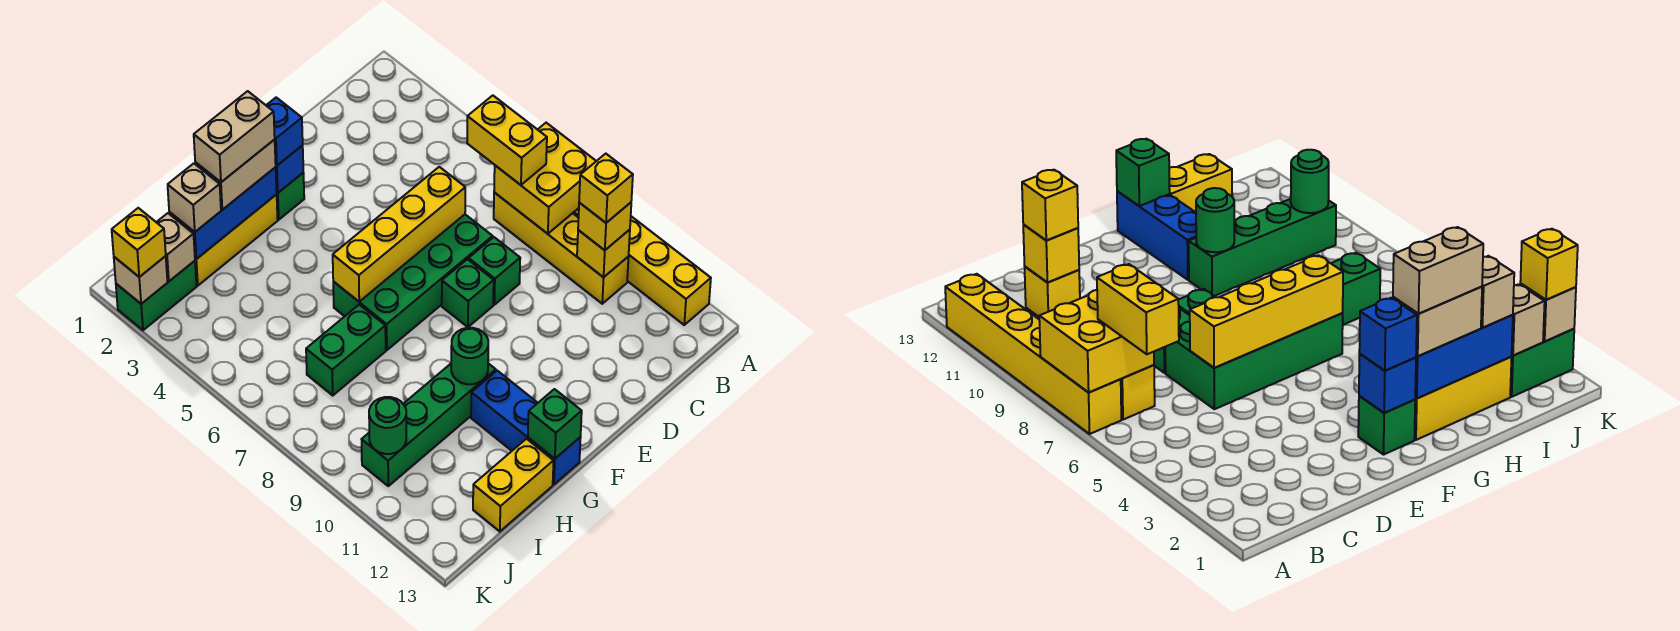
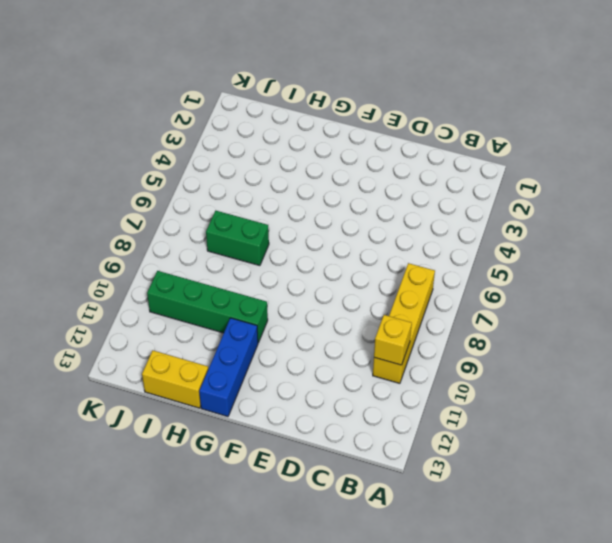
none -> yellow brick A7:A12 level 1
none -> green brick D6:G7 level 1
none -> green brick D8 level 1
none -> green brick E8 level 1

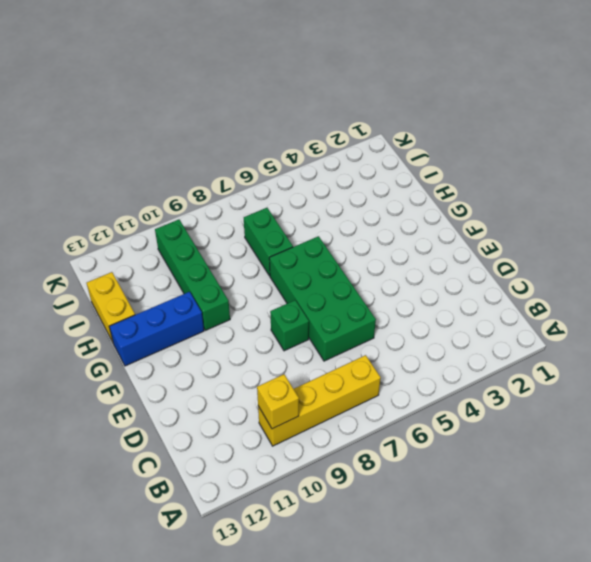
none -> yellow brick A7:A12 level 1
none -> green brick D8 level 1
none -> green brick F2 level 1
none -> yellow brick G2:I2 level 1

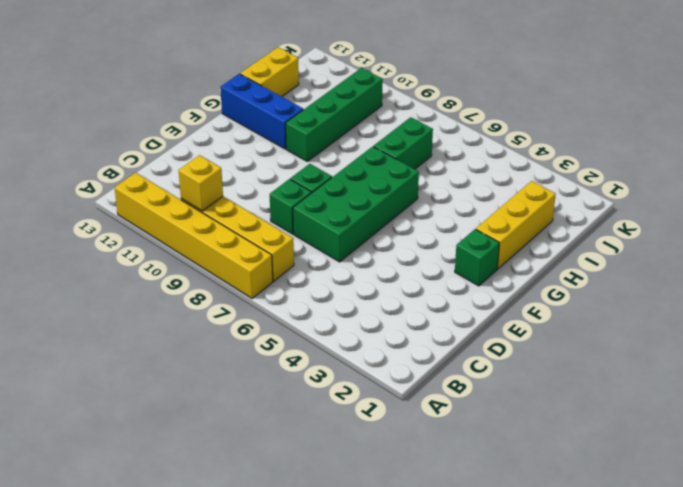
none -> green brick J2:K2 level 1
none -> yellow brick A7:B8 level 2
none -> yellow brick D6:G6 level 2
none -> blue brick F2 level 2

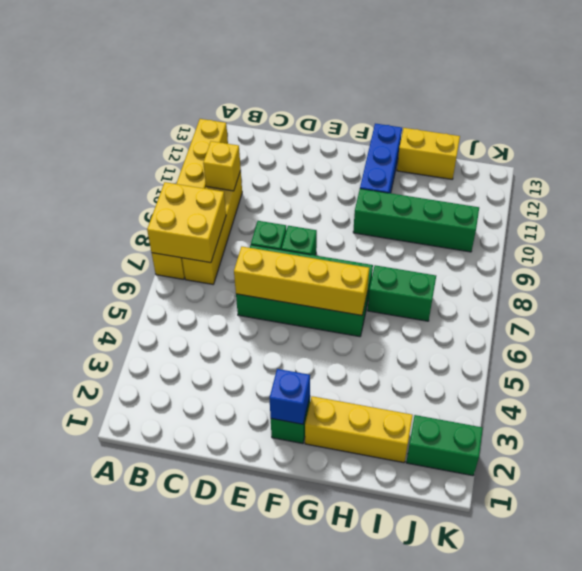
none -> blue brick G2:I2 level 2
none -> green round brick G10 level 2
none -> green brick G13 level 2
none -> tan brick J2 level 2

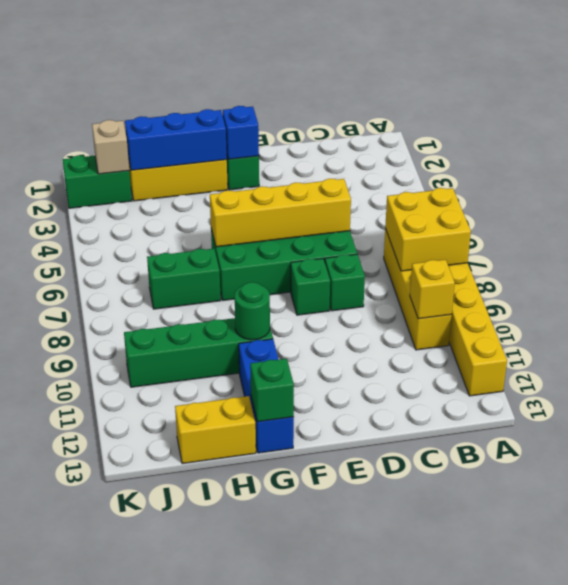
none -> green round brick J10 level 2
none -> tan brick K2 level 2
none -> yellow brick B6:B7 level 3
none -> yellow brick B10 level 3

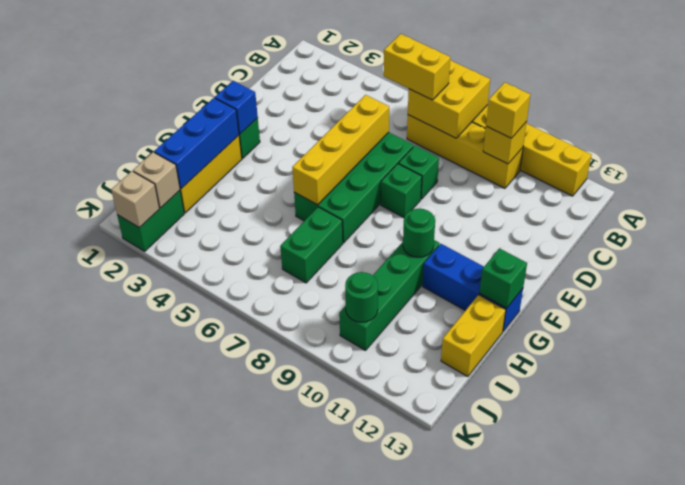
none -> blue brick F2 level 3
none -> tan brick G2:H2 level 3
none -> tan brick I2 level 3
none -> yellow brick K2 level 3

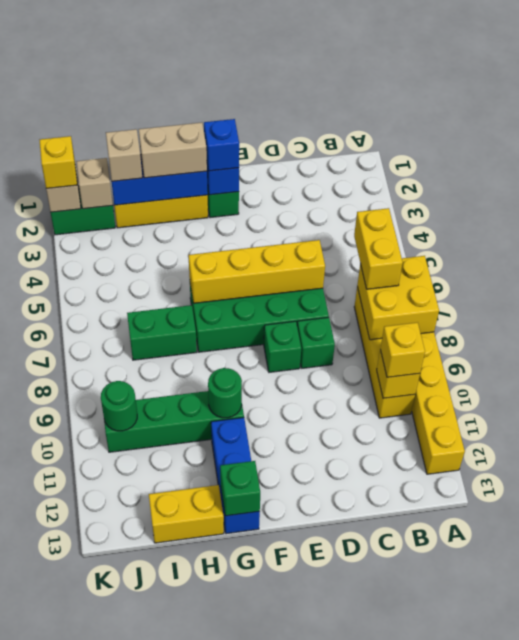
none -> yellow brick B10 level 4
none -> tan brick G2:H2 level 4

